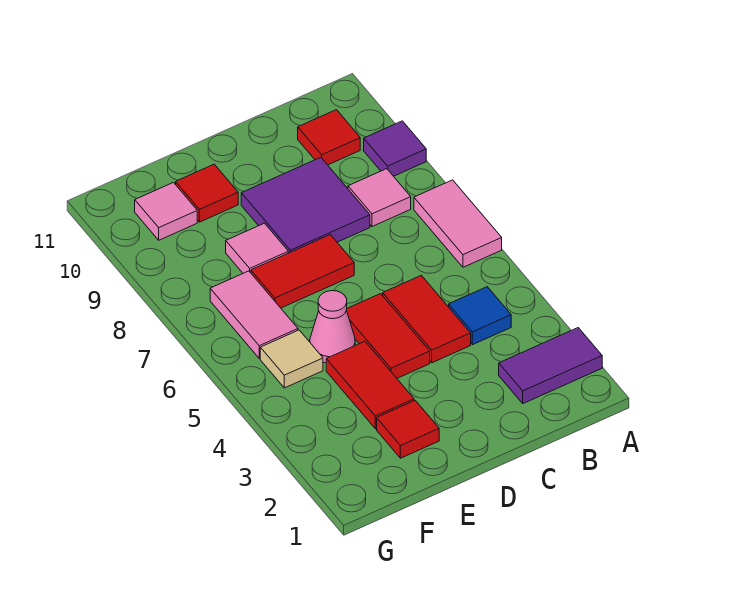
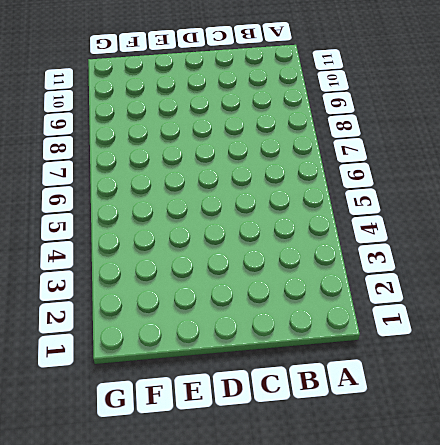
none -> purple tile A2:B2 level 1
none -> pink tile A6:A7 level 1
none -> purple tile A9 level 1

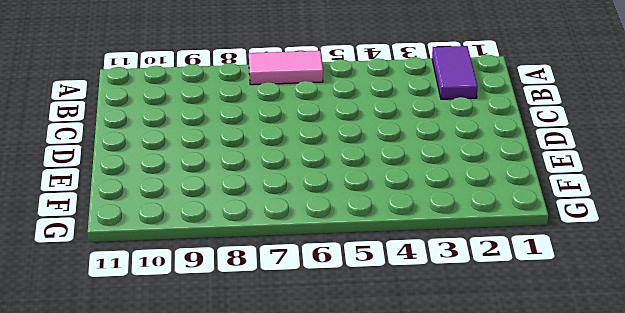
none -> purple tile A9 level 1
none -> blue tile B4 level 1
none -> pink tile B8 level 1

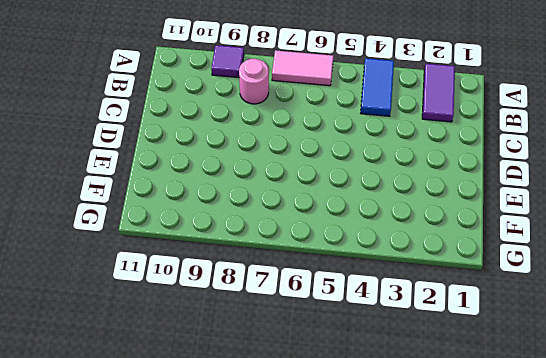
blue tile A4:B4 level 1 -> blue tile B4 level 1
pink round brick B8 level 1 -> pink tile B8 level 1
none -> red tile B10 level 1
none -> red tile C4:C5 level 1
none -> purple tile C8:D9 level 1

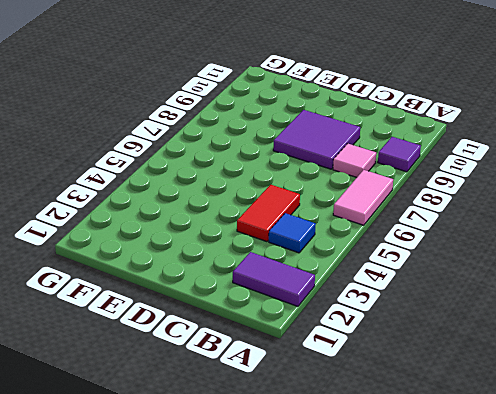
none -> red tile B10 level 1
none -> red tile D4:D5 level 1
none -> red tile D7:E7 level 1

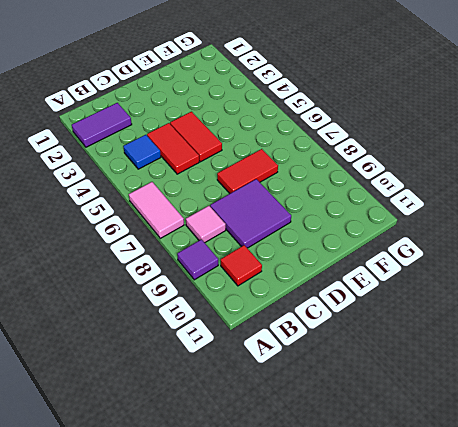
none -> red tile E2 level 1
none -> red tile E3:E4 level 1
none -> pink cone E5 level 1

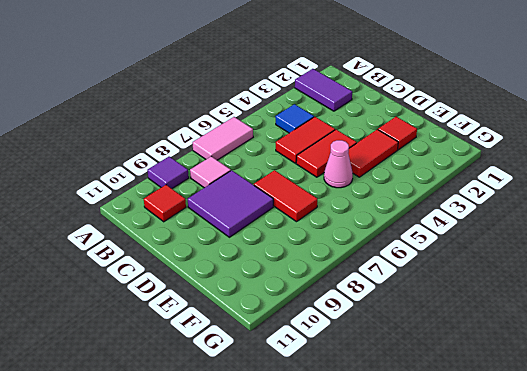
none -> pink tile E8 level 1
none -> red tile E10 level 1
none -> tan tile F5 level 1

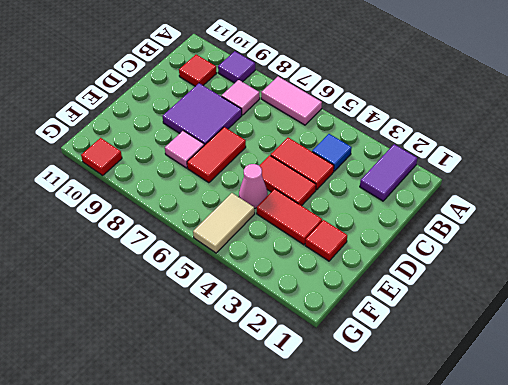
tan tile F5:G5 level 1 -> tan tile F5 level 1
red tile G10 level 1 -> red tile E10 level 1
none -> pink tile F6:F7 level 1
none -> pink tile F10 level 1

